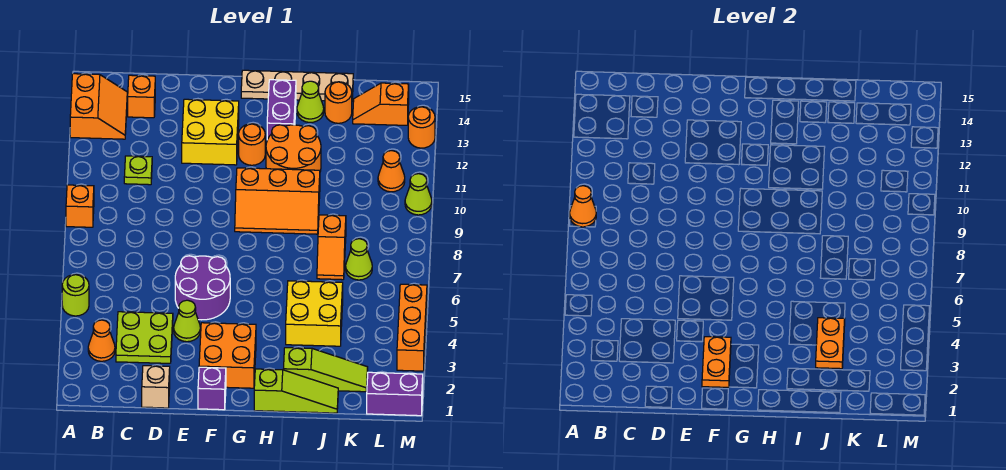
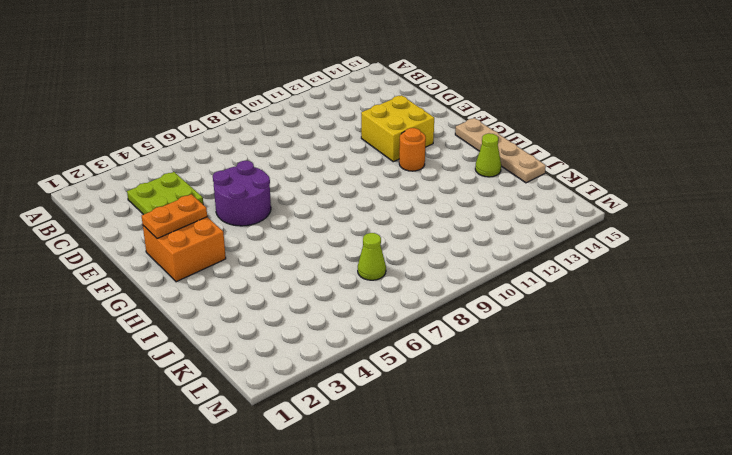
none -> lime round brick A5 level 1
none -> orange brick A9 level 1
none -> orange slope A13:B14 level 1 top A
none -> orange cone B3 level 1

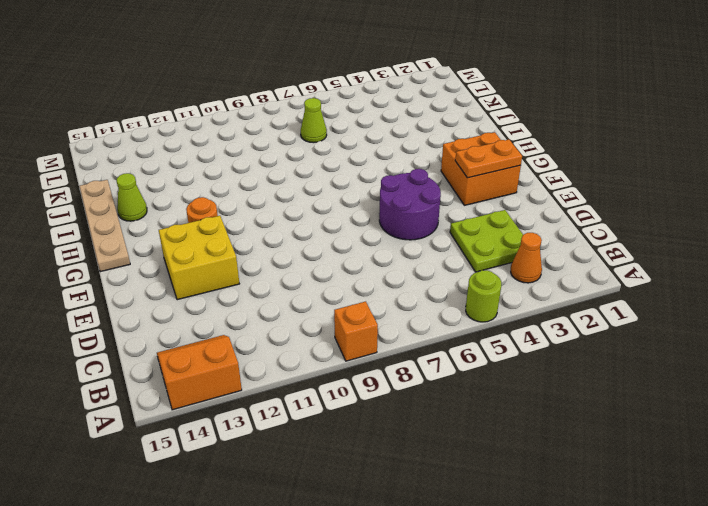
none -> lime plate C11 level 1
none -> orange brick C14 level 1
none -> tan brick D1 level 1
none -> lime cone E4 level 1

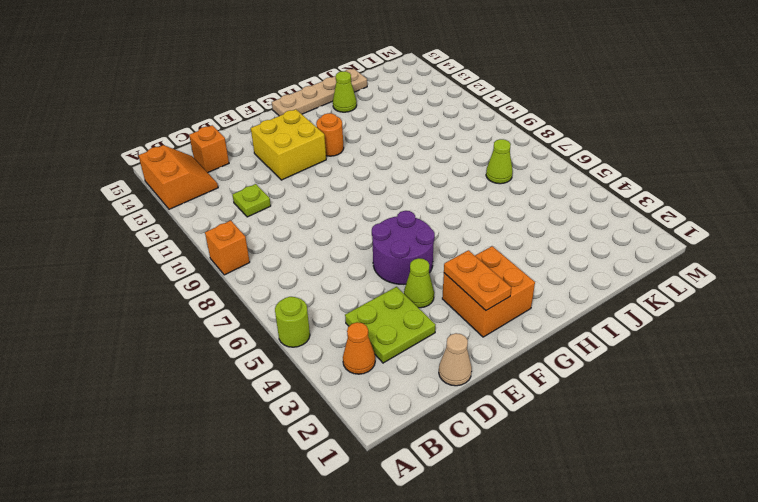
tan cone D1 level 1 -> tan brick D1 level 1
none -> purple brick F1 level 1
none -> orange slope G9:I10 level 1 top 10
none -> lime slope H1:J1 level 1 top H
none -> orange round brick H11:I12 level 1

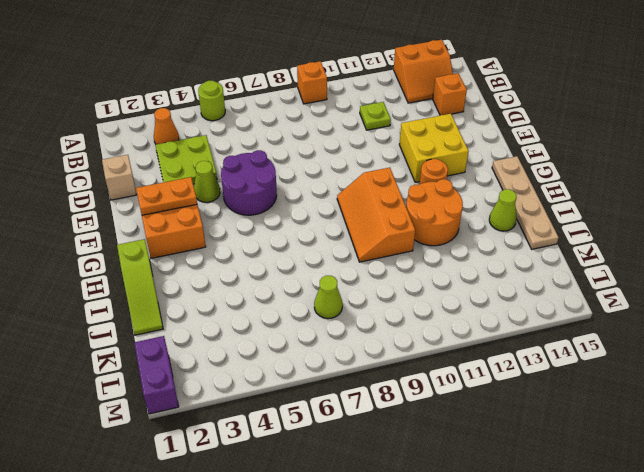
none -> purple brick F1 level 1
none -> purple brick H13:H14 level 1
none -> lime slope I2:K2 level 1 top I
none -> yellow brick I4:J5 level 1

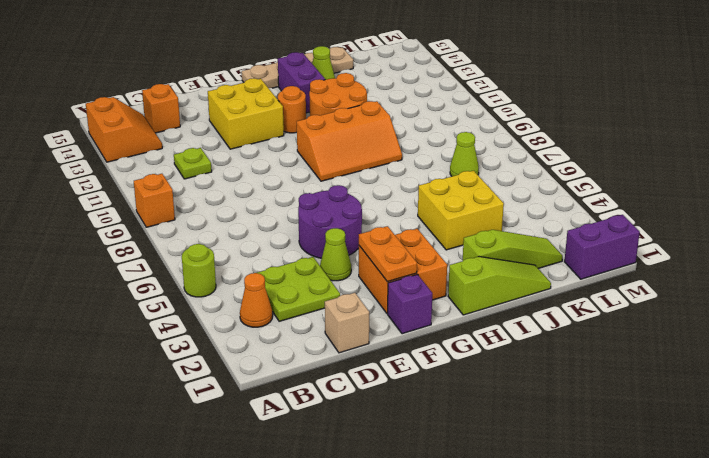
none -> orange slope J7:J8 level 1 top 8
none -> orange round brick J14 level 1
none -> orange slope K14:L14 level 1 top L
none -> orange cone L11 level 1

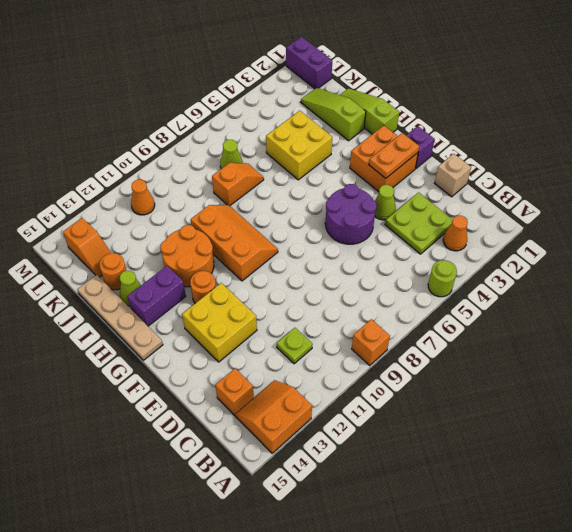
none -> orange brick M3:M5 level 1
none -> lime cone M10 level 1
none -> orange round brick M13 level 1
none -> orange cone A9 level 2

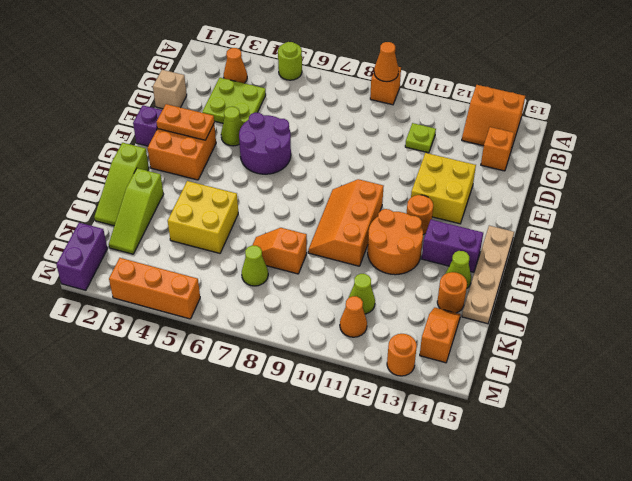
lime cone K11 level 1 -> lime cone M10 level 1
none -> orange plate J3:J4 level 2

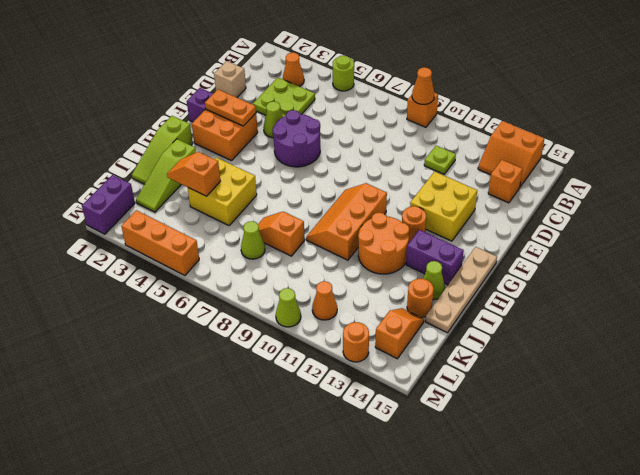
orange slope J3:J4 level 2 top 4 -> orange plate J3:J4 level 2

